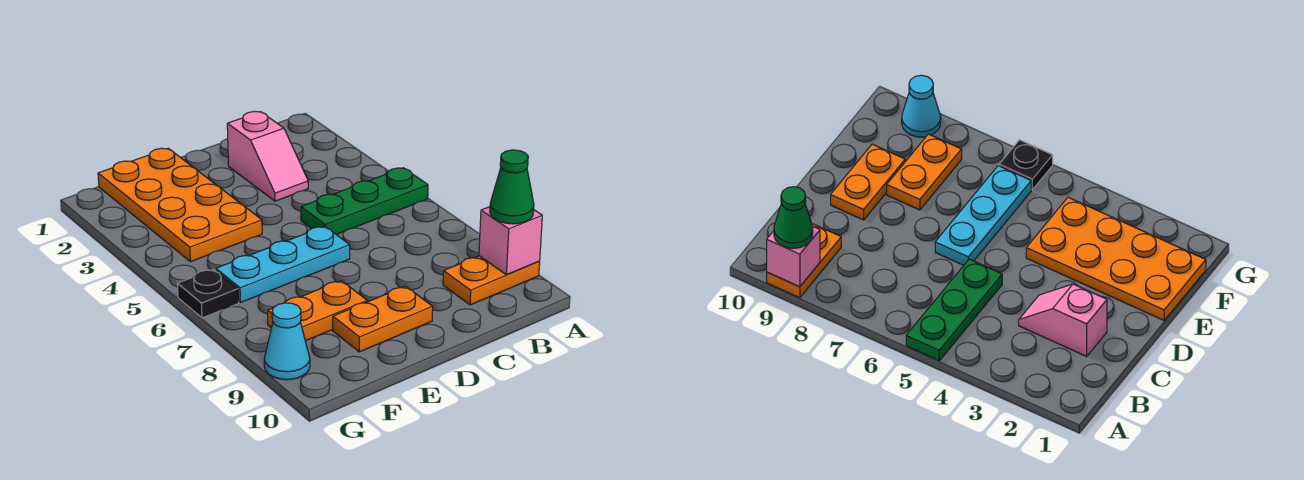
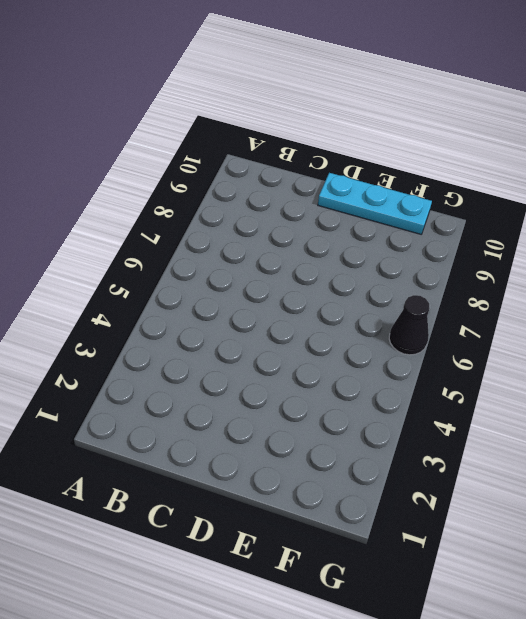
cyan plate D10:F10 level 1 -> cyan plate D6:F6 level 1
black cone G6 level 1 -> black plate G6 level 1
none -> green plate A5:C5 level 1
none -> orange plate A9:B9 level 1

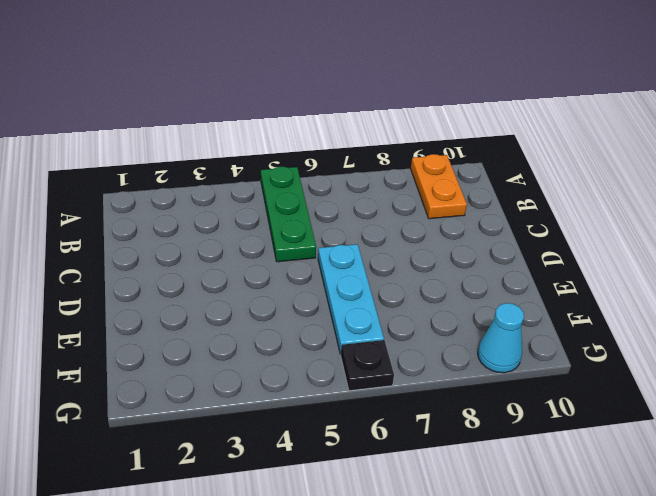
none -> pink slope C2:C3 level 1 top 2
none -> orange plate D9:E9 level 1

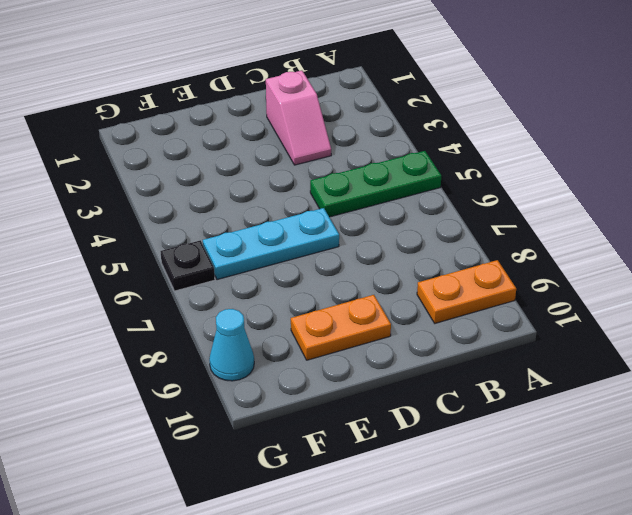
none -> orange plate E1:F4 level 1
none -> orange plate E8:F8 level 1

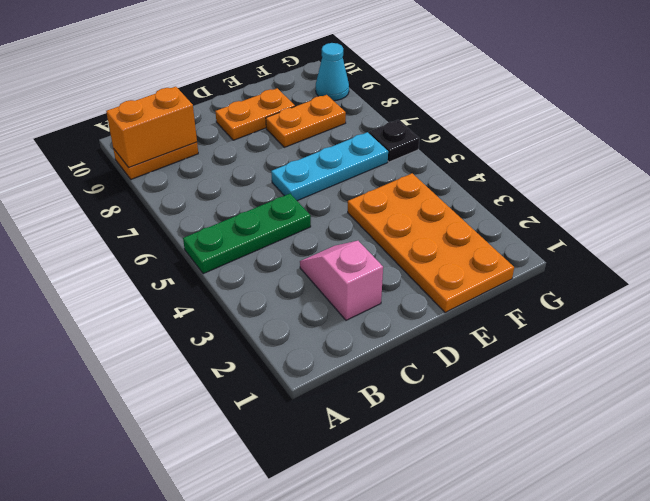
orange brick A9:B9 level 2 -> pink brick A9 level 2
none -> green cone A9 level 3

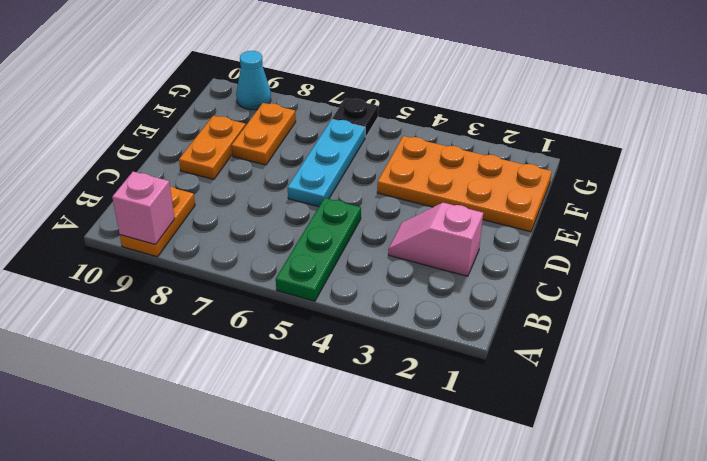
none -> green cone A9 level 3

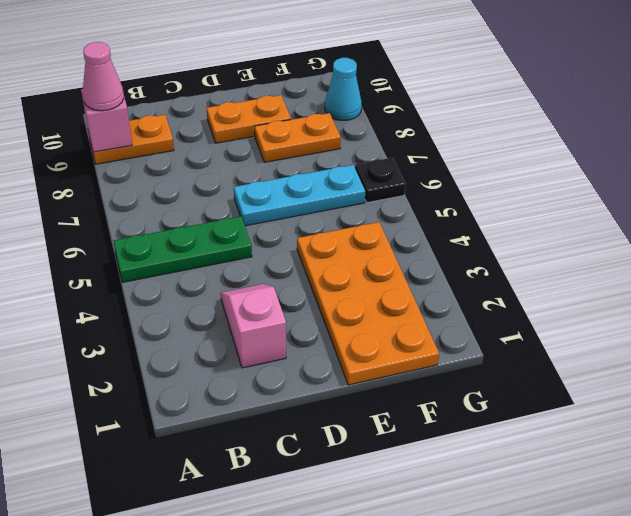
pink cone A9 level 3 -> green cone A9 level 3

